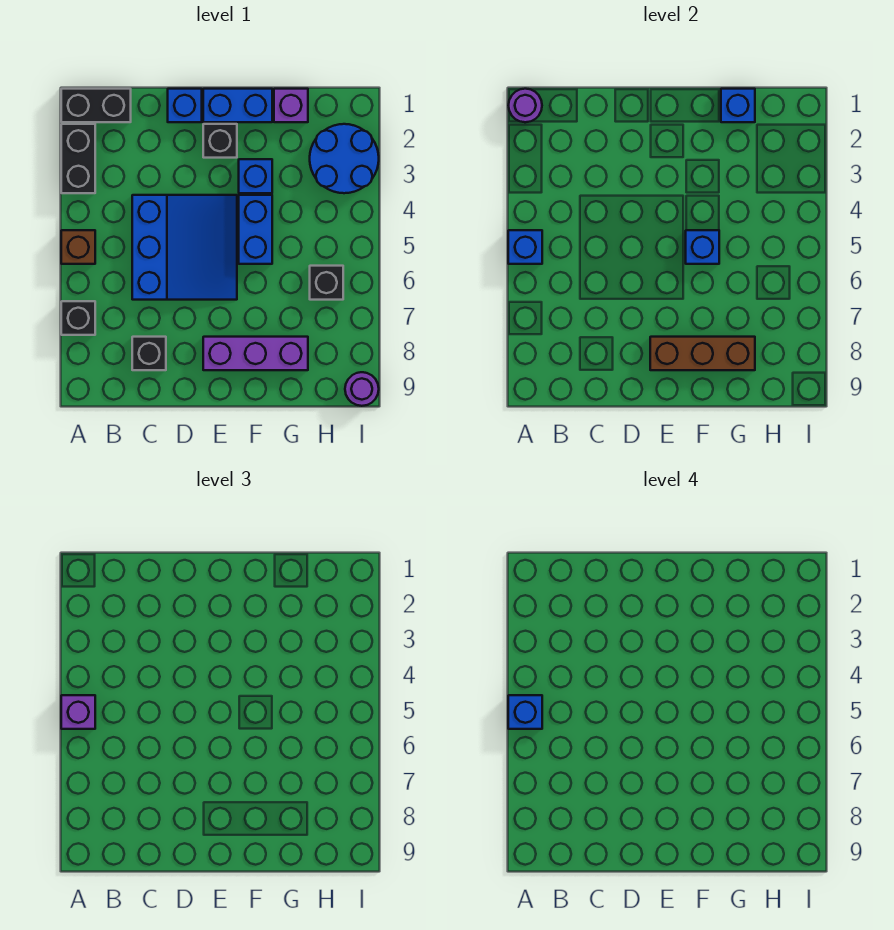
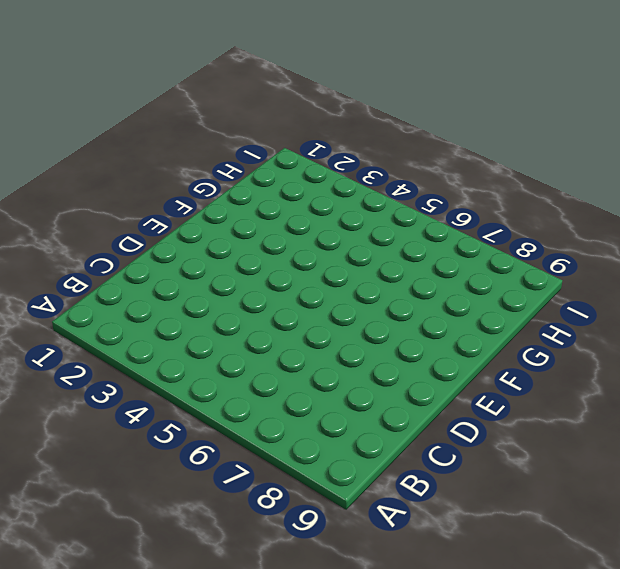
none -> black brick A1:B1 level 1
none -> black brick A2:A3 level 1
none -> brown brick A5 level 1

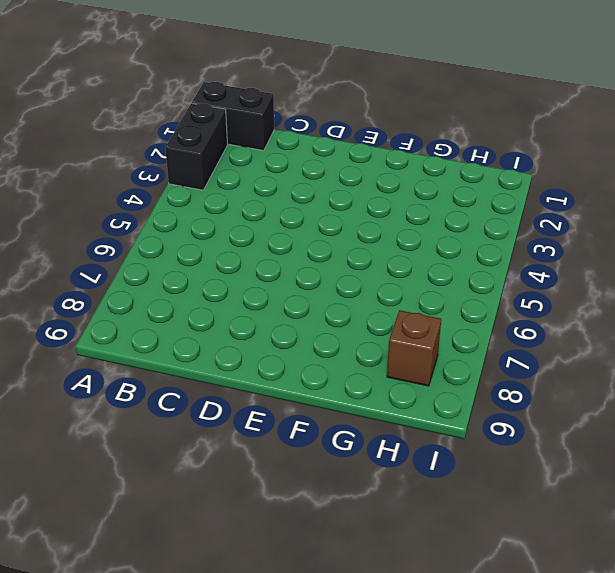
brown brick H8 level 1 -> brown brick A5 level 1
none -> black brick A7 level 1
none -> blue slope C4:E6 level 1 top C
none -> black brick C8 level 1

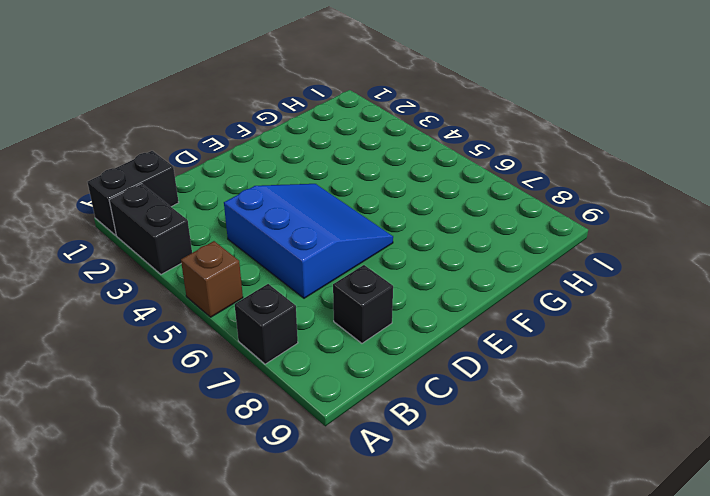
none -> blue brick D1 level 1
none -> blue brick E1:F1 level 1
none -> black brick E2 level 1

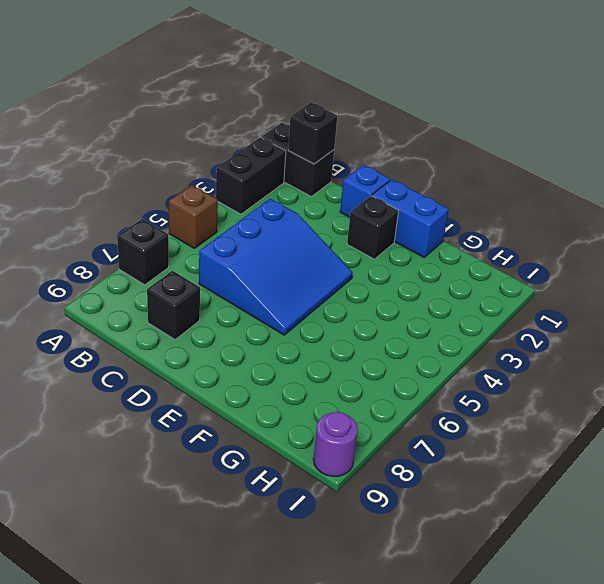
black brick B1 level 2 -> black brick H6 level 1
none -> purple brick E8:G8 level 1
none -> blue brick F3 level 1
none -> blue brick F4:F5 level 1

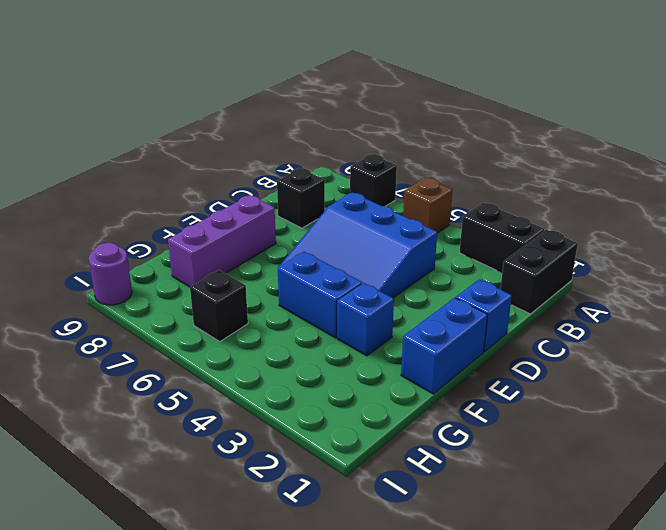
none -> black brick E2 level 1
none -> purple brick G1 level 1
none -> blue round brick H2:I3 level 1

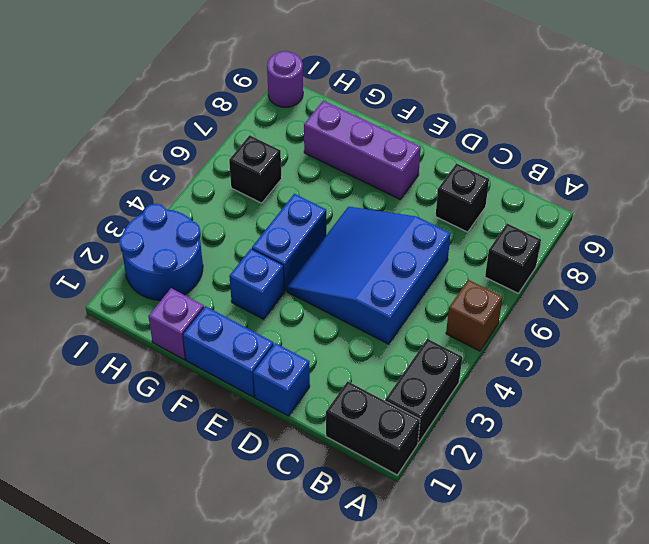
none -> black brick E2 level 1
none -> purple round brick A1 level 2
none -> blue brick A5 level 2

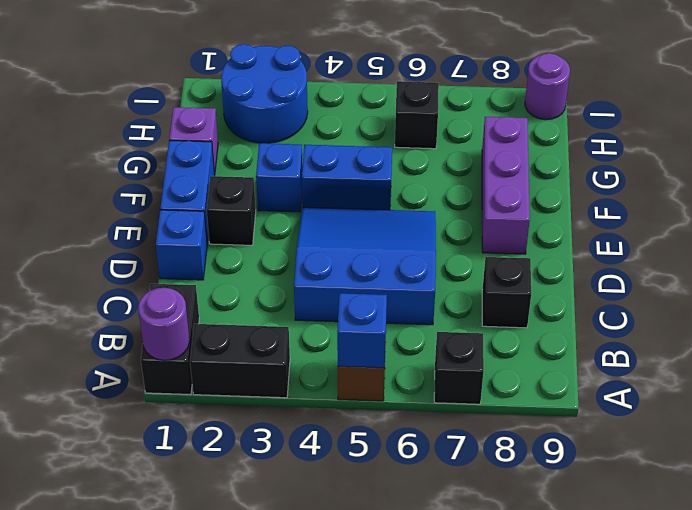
none -> brown brick E8:G8 level 2
none -> blue brick F5 level 2
none -> blue brick G1 level 2

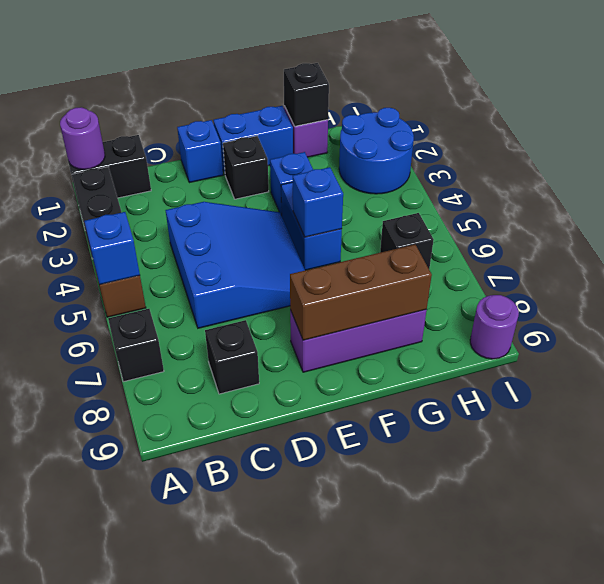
black brick G1 level 2 -> blue brick G1 level 2
none -> purple brick A5 level 3
none -> blue brick A5 level 4

